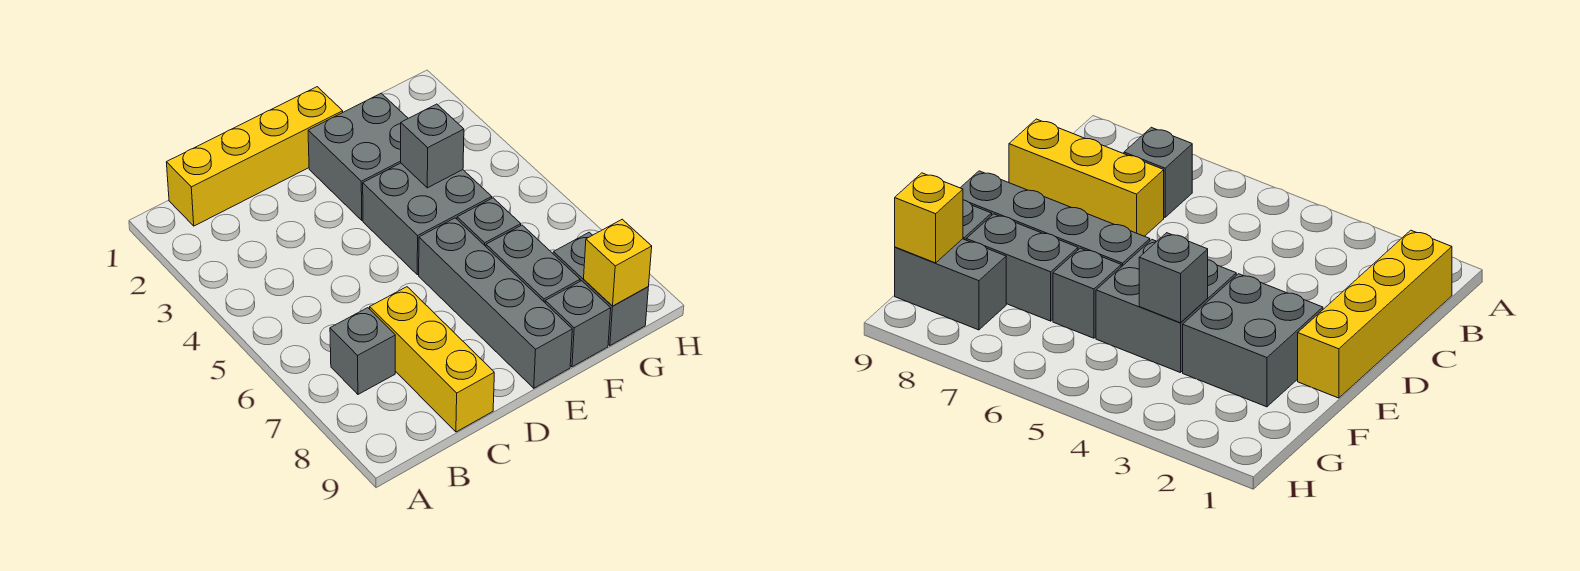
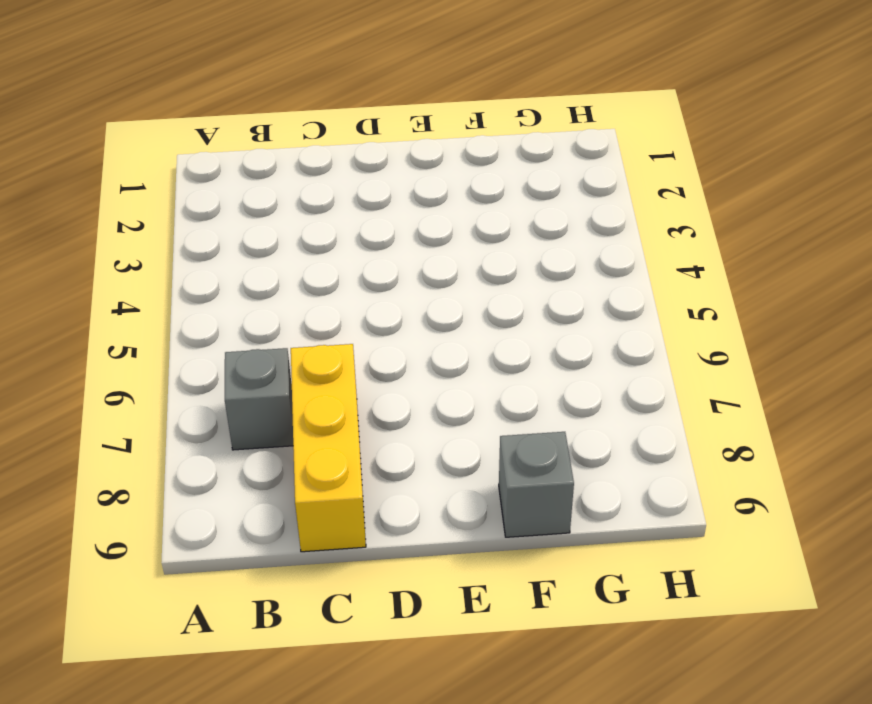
none -> yellow brick B1:E1 level 1
none -> grey brick E2:F3 level 1
none -> grey brick E4:F5 level 1

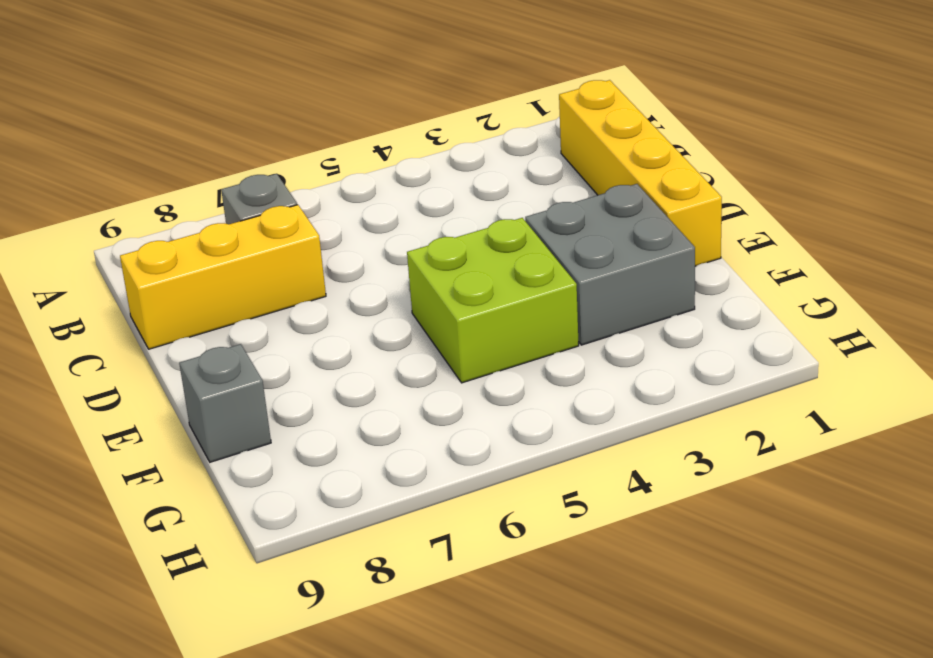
lime brick E4:F5 level 1 -> grey brick E4:F5 level 1
none -> grey brick E6:E9 level 1
none -> grey brick F6 level 1
none -> grey brick F7:F8 level 1

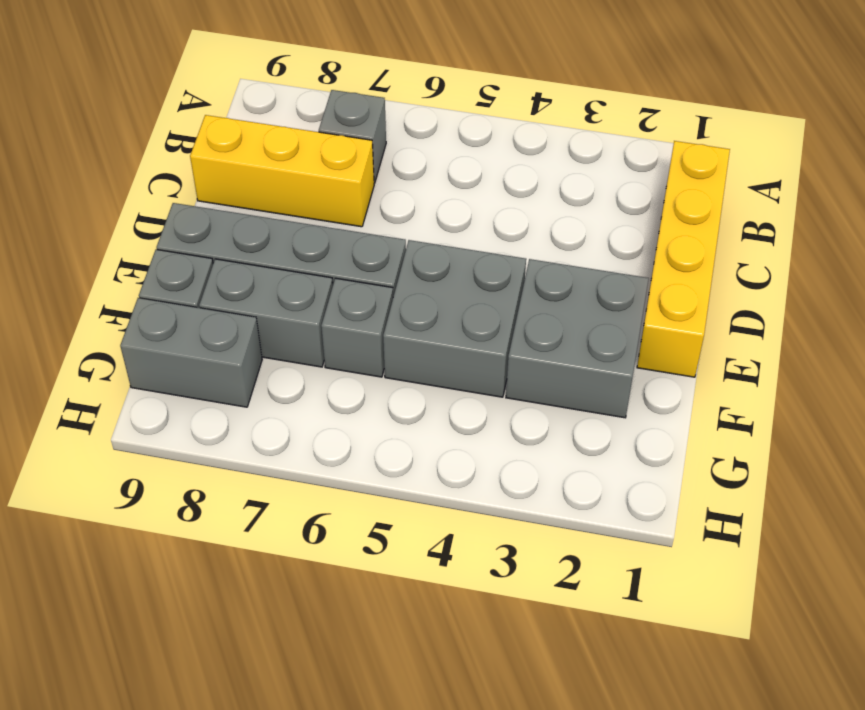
none -> grey brick F4 level 2
none -> yellow brick G9 level 2

